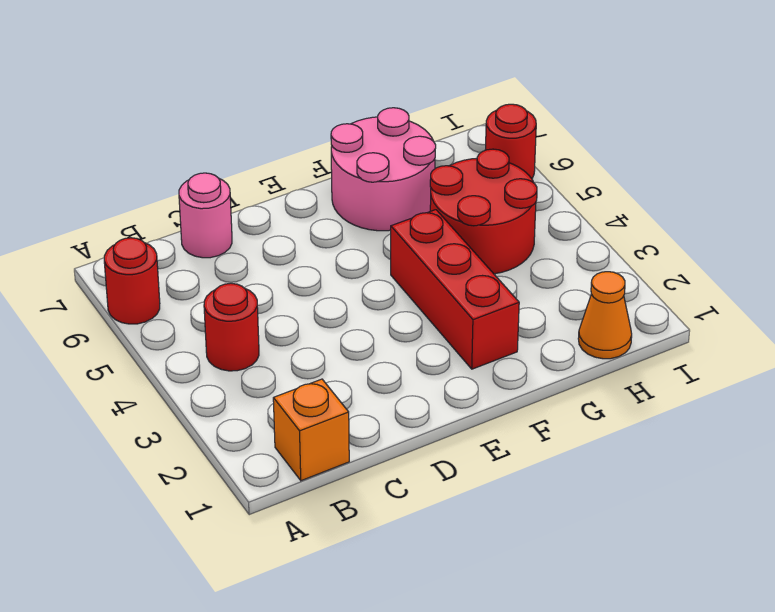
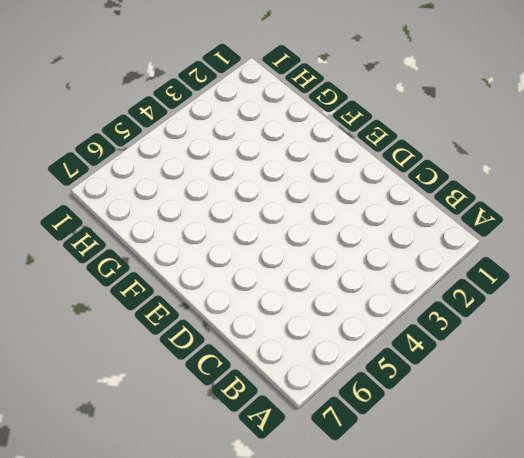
none -> red round brick A6 level 1
none -> orange brick B1 level 1

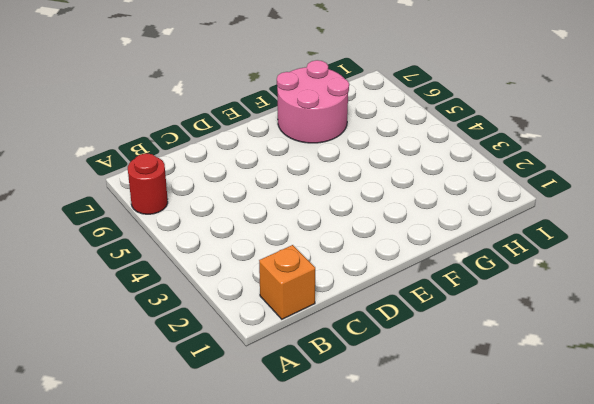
none -> red round brick B4 level 1
none -> pink round brick C7 level 1

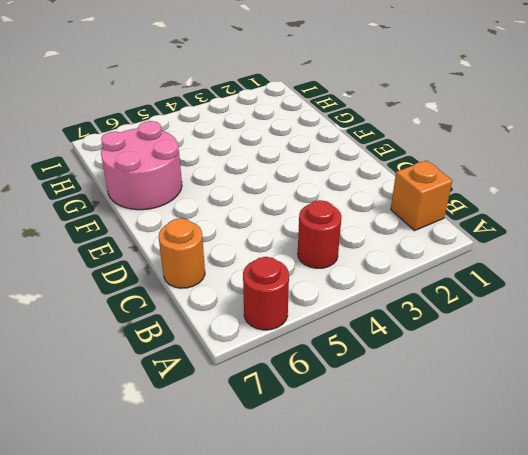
orange round brick C7 level 1 -> pink round brick C7 level 1
none -> red brick F2:F4 level 1
none -> red round brick G4:H5 level 1

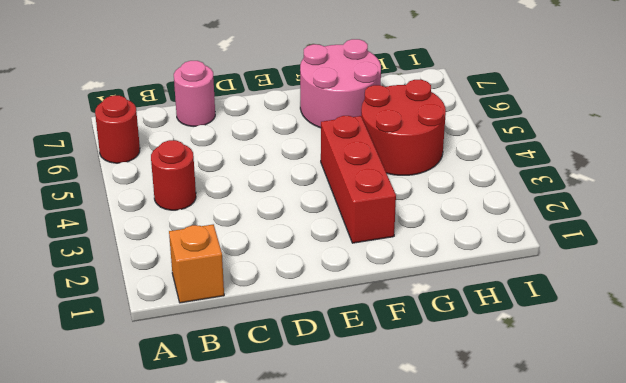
none -> orange cone H1 level 1
none -> red round brick I6 level 1

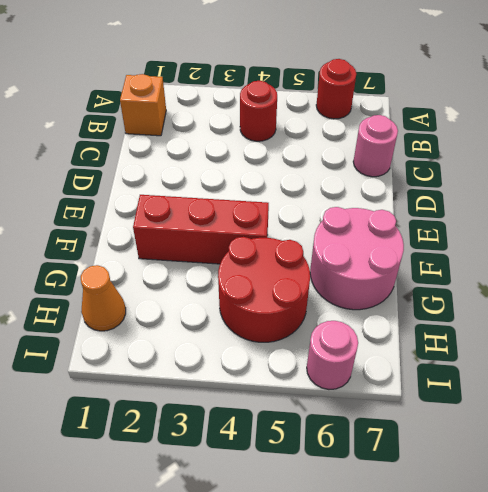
pink round brick I6 level 1 -> red round brick I6 level 1

